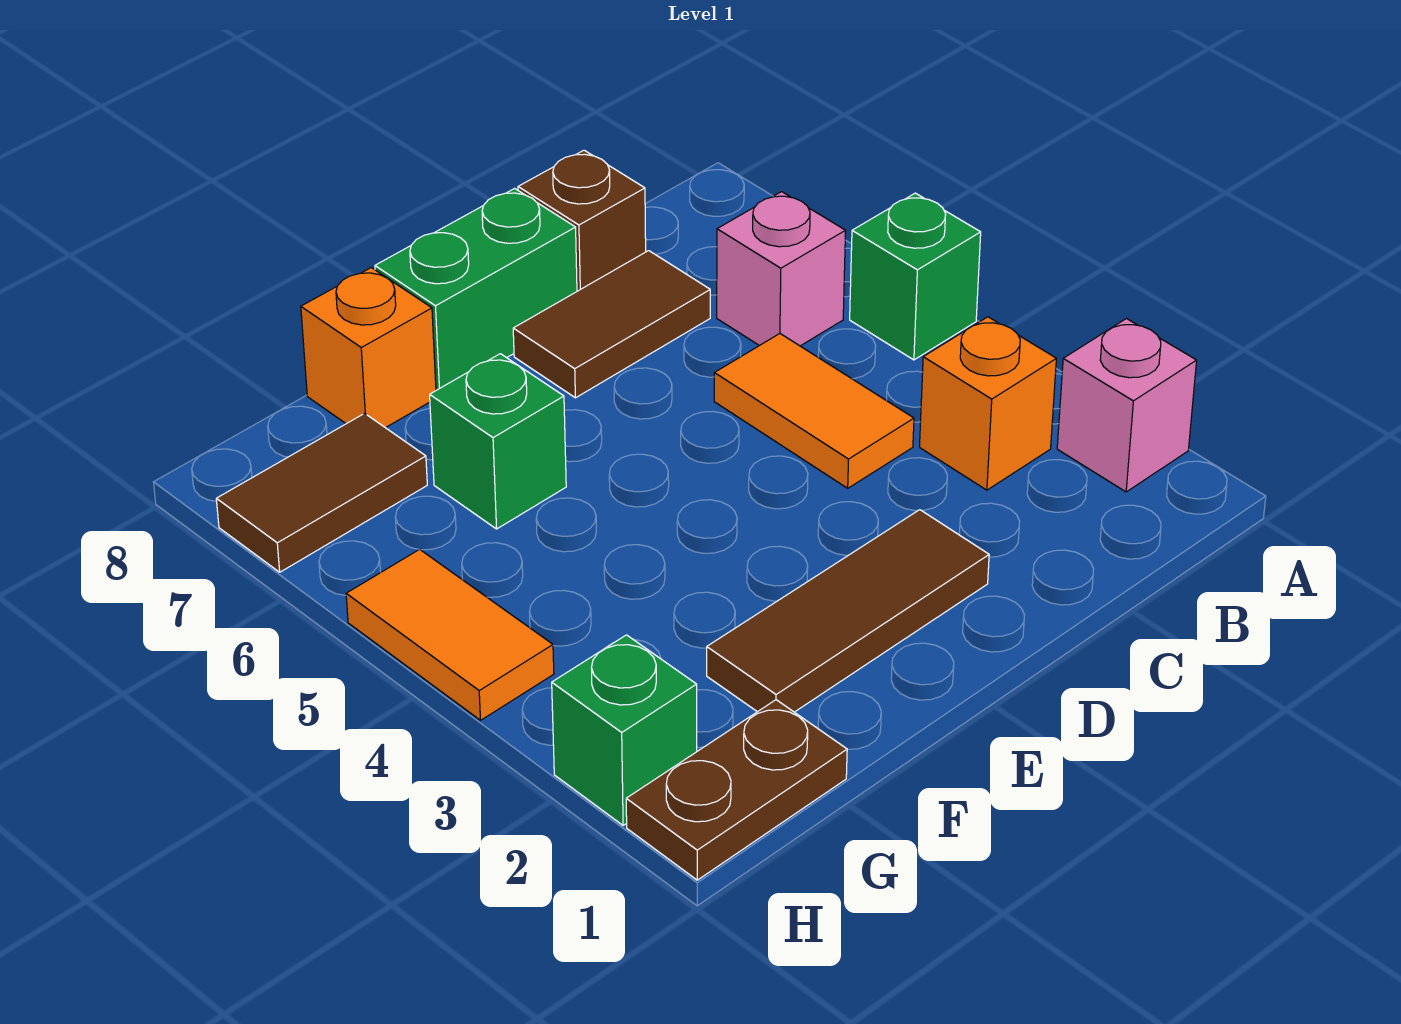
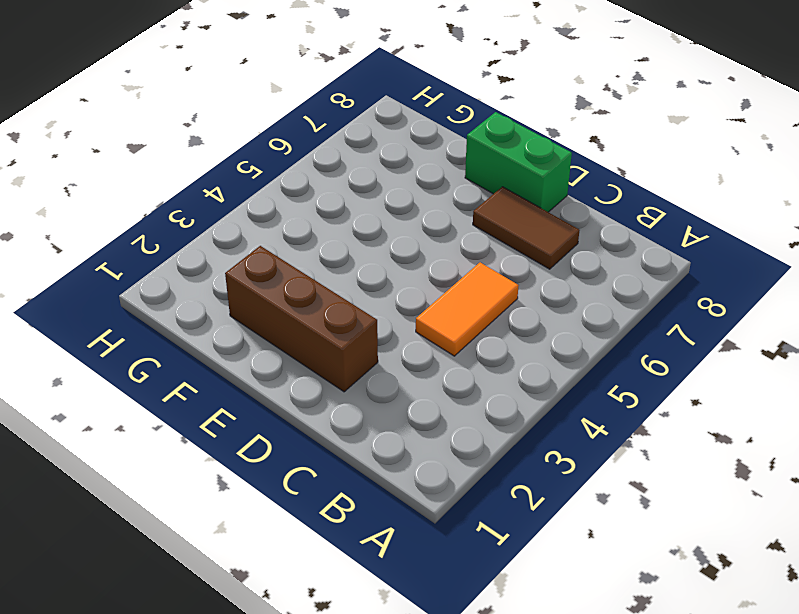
brown brick D2:F2 level 1 -> brown tile D2:F2 level 1
none -> pink brick A2 level 1
none -> green brick A5 level 1
none -> orange brick B3 level 1

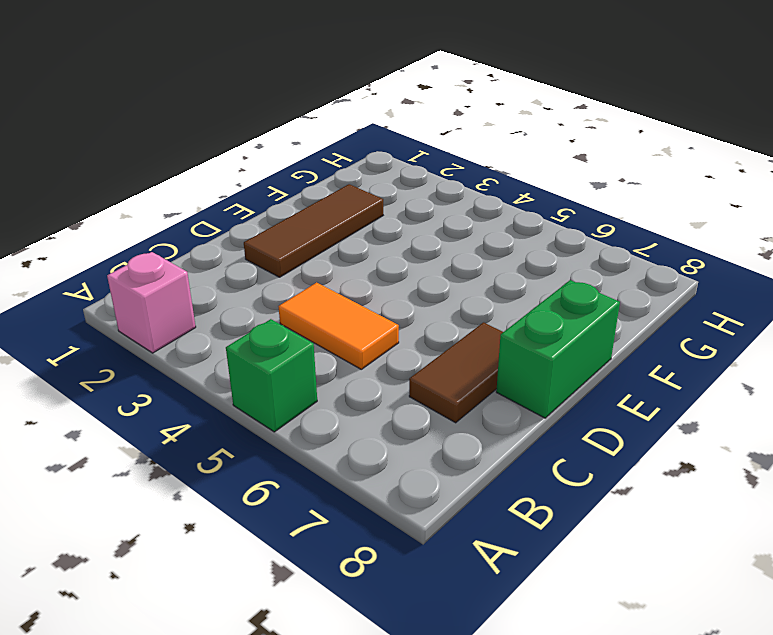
none -> orange brick B3 level 1
none -> pink brick B6 level 1
none -> brown brick C8 level 1

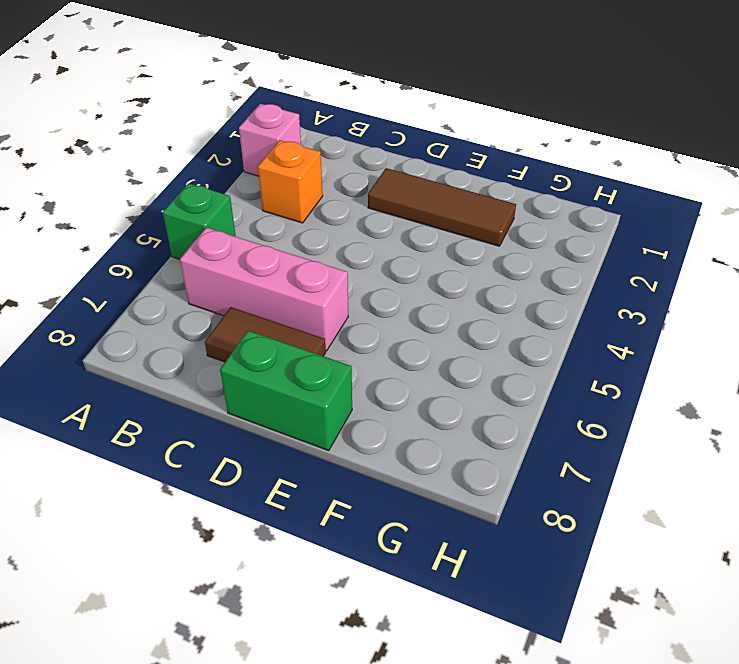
pink brick B6:D6 level 1 -> pink brick B6 level 1
none -> orange tile C4:C5 level 1
none -> brown brick C8 level 1
none -> green brick F6 level 1

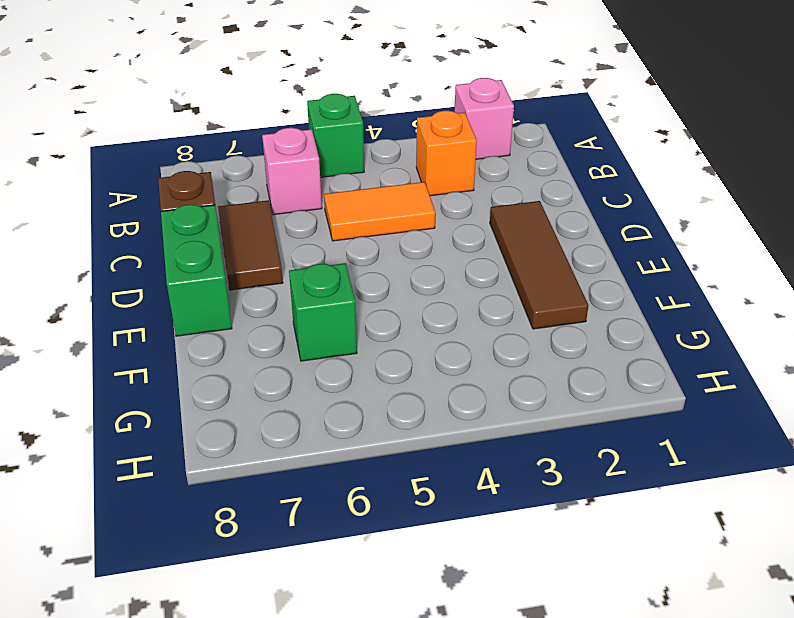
none -> orange brick F8 level 1
none -> brown plate G1:H1 level 1
none -> brown tile G7:H7 level 1

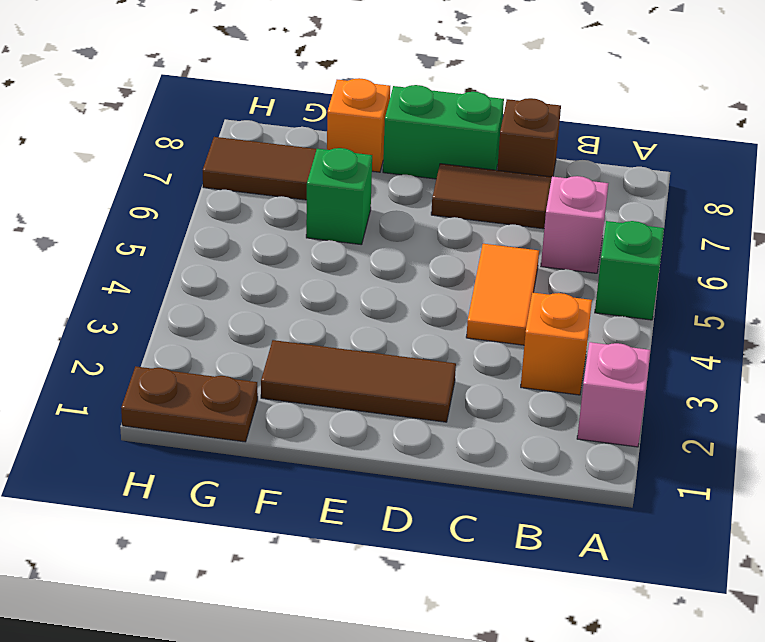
none -> green brick H2 level 1
none -> orange tile H4:H5 level 1

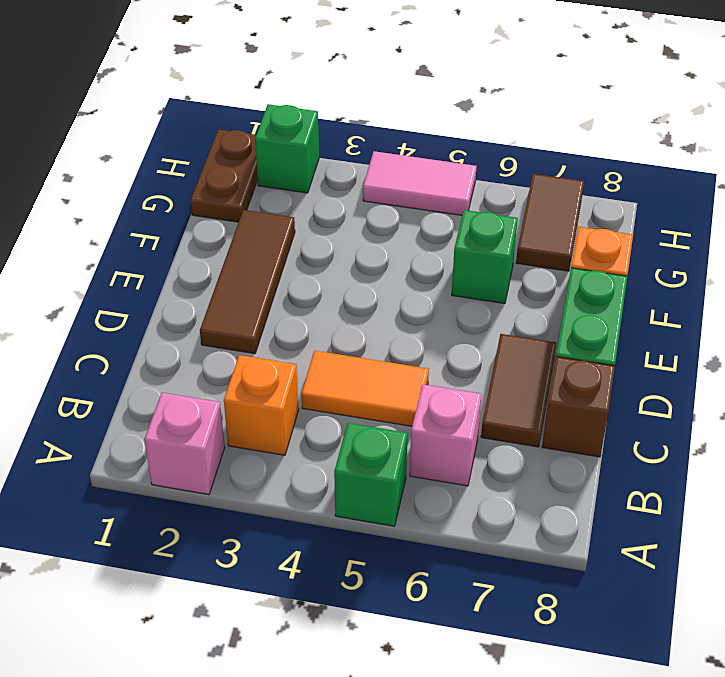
pink tile H4:H5 level 1 -> orange tile H4:H5 level 1

